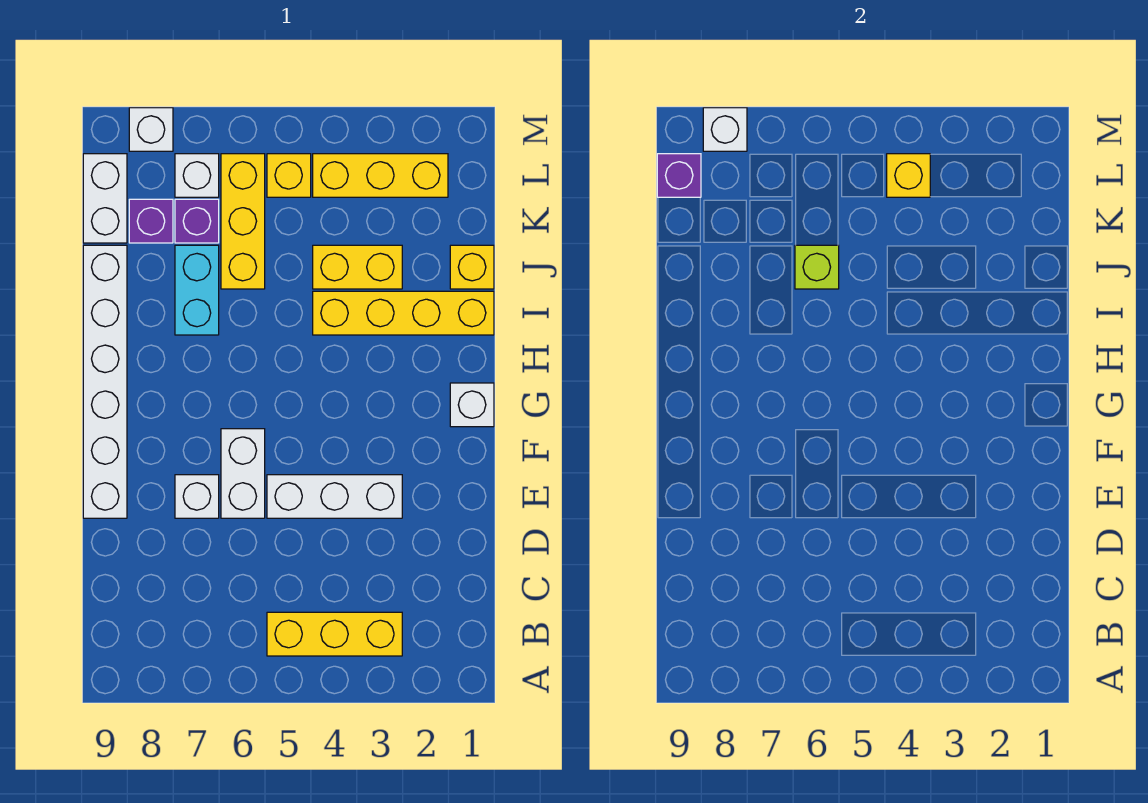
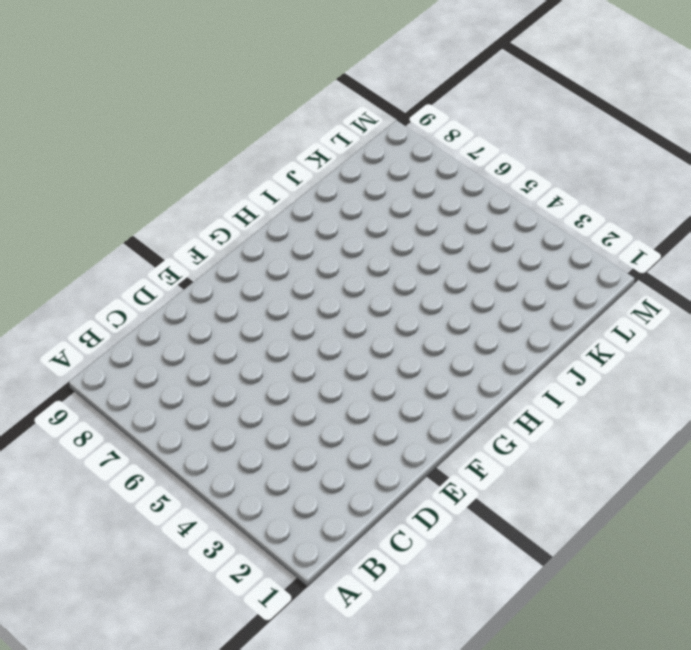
none -> yellow brick B3:B5 level 1
none -> white brick E3:E5 level 1
none -> white brick E6:F6 level 1

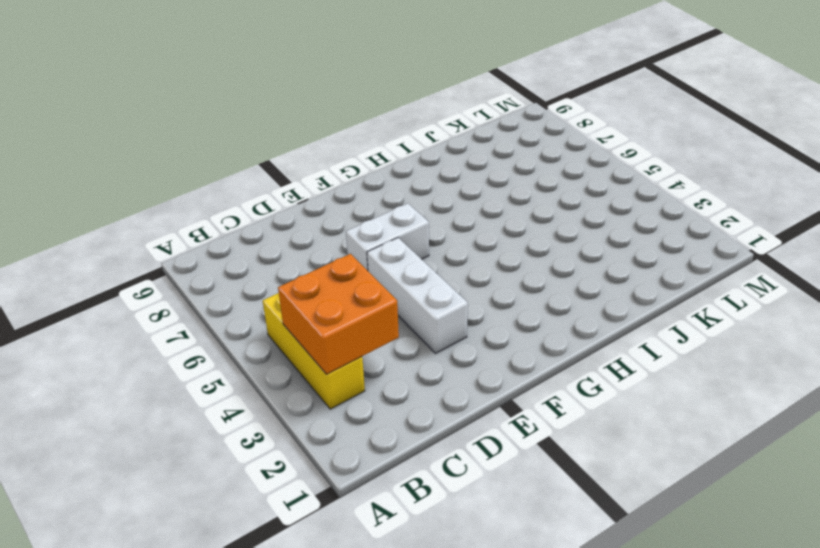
orange brick B3:C4 level 2 -> none
none -> white brick E7 level 1
none -> white brick E9:J9 level 1
none -> white brick G1 level 1

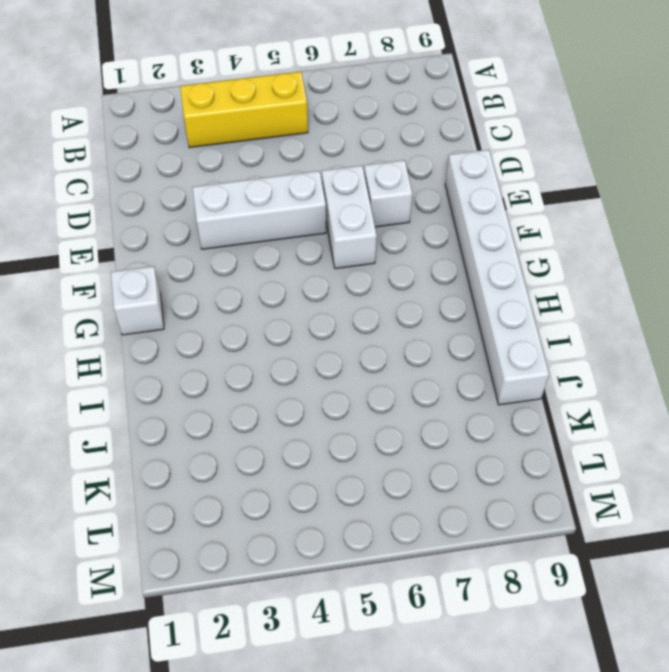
none -> yellow brick I1:I4 level 1
none -> cyan brick I7:J7 level 1
none -> yellow brick J1 level 1

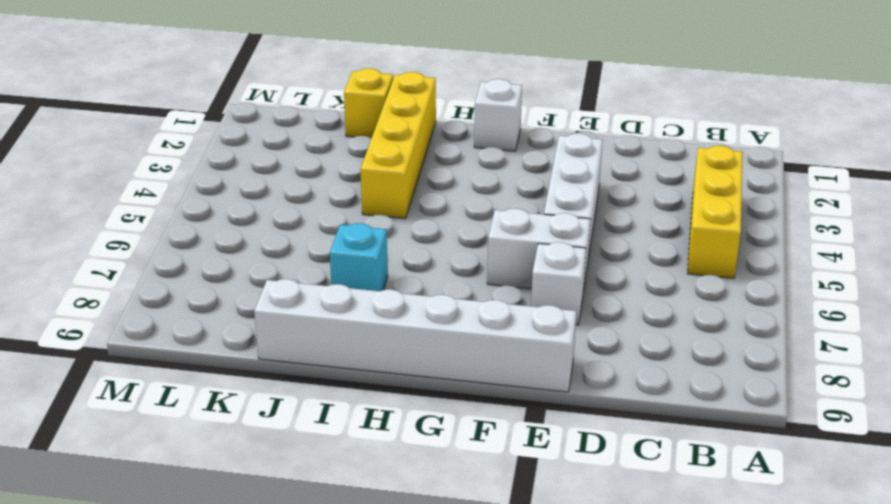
cyan brick I7 level 1 -> cyan brick I7:J7 level 1
none -> yellow brick J3:J4 level 1
none -> yellow brick J6:L6 level 1
none -> purple brick K7 level 1

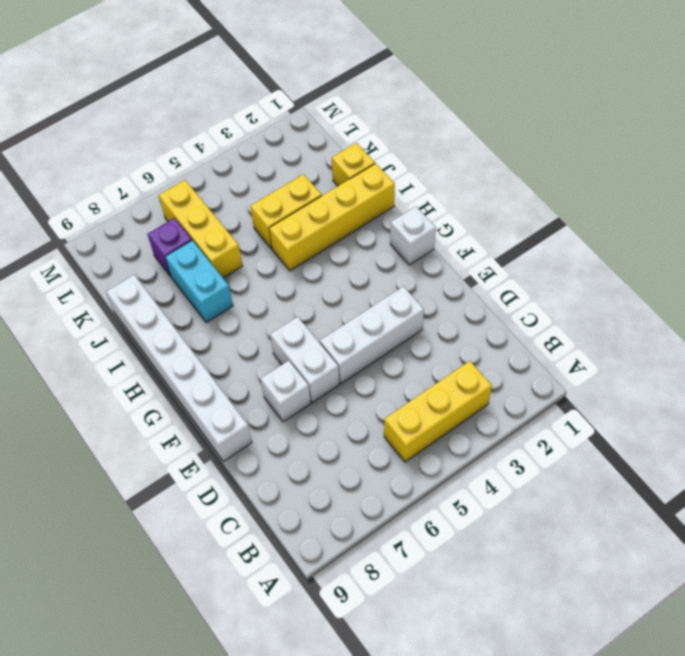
none -> purple brick K8 level 1
none -> white brick K9:L9 level 1
none -> yellow brick L2:L4 level 1

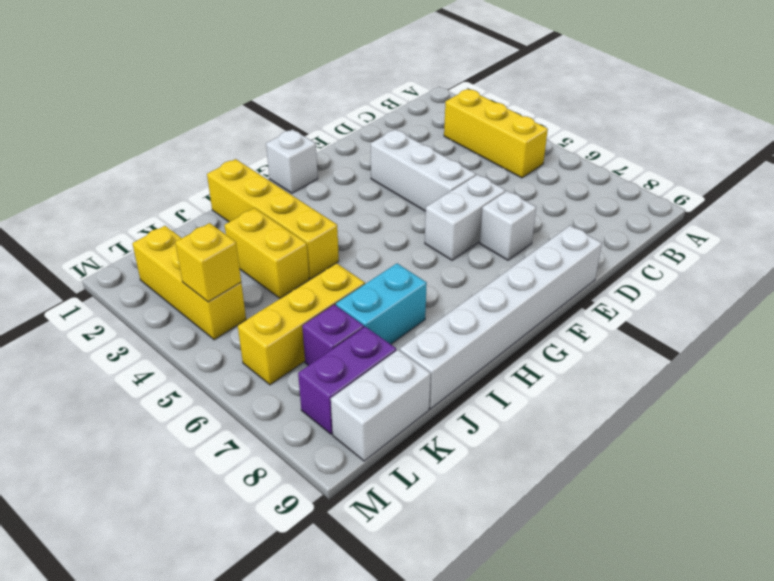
purple brick K8:L8 level 1 -> purple brick K8 level 1
none -> yellow brick J1 level 1
none -> yellow brick L5 level 1
none -> white brick L7 level 1

